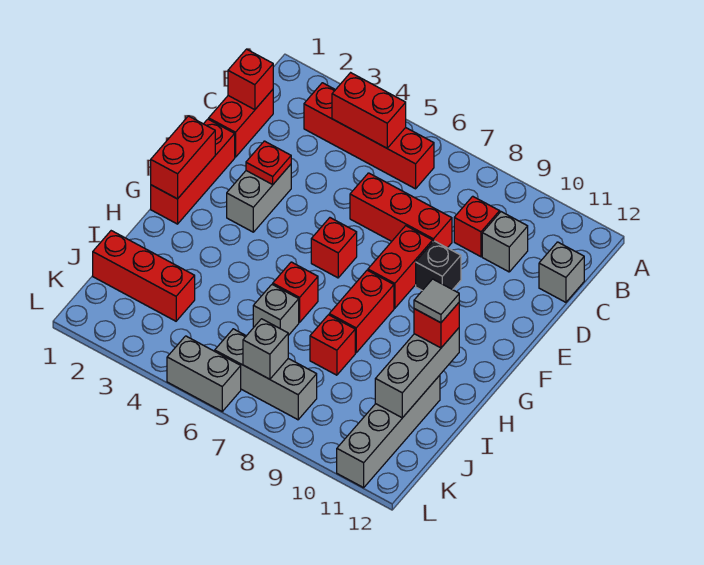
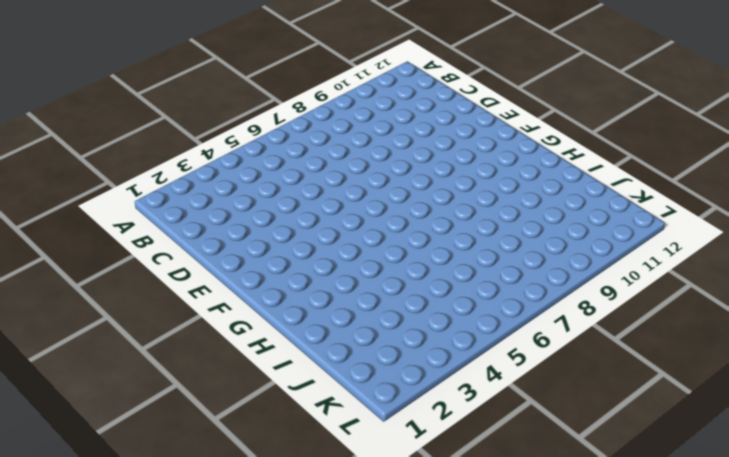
none -> red brick B3:B6 level 1
none -> red brick C1:D1 level 1
none -> red brick C9 level 1

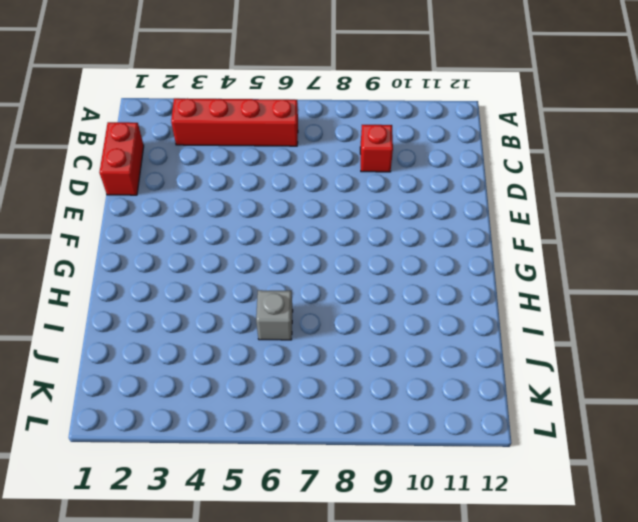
none -> grey brick C10 level 1
none -> grey brick C12 level 1
none -> red brick D6:D8 level 1

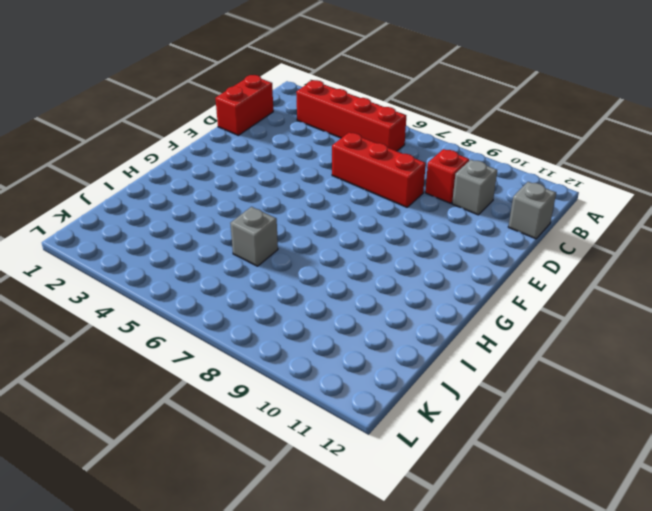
none -> red brick E1:G1 level 1
none -> grey brick E3:F3 level 1
none -> red brick E8:F8 level 1

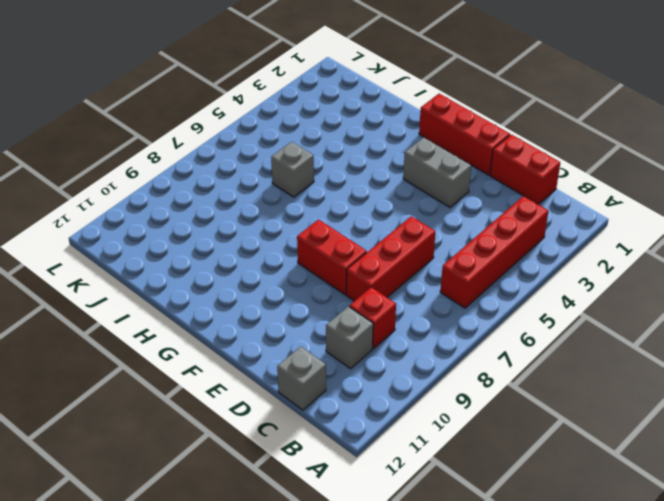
none -> black brick E9 level 1
none -> red brick F6 level 1
none -> red brick G8:H8 level 1

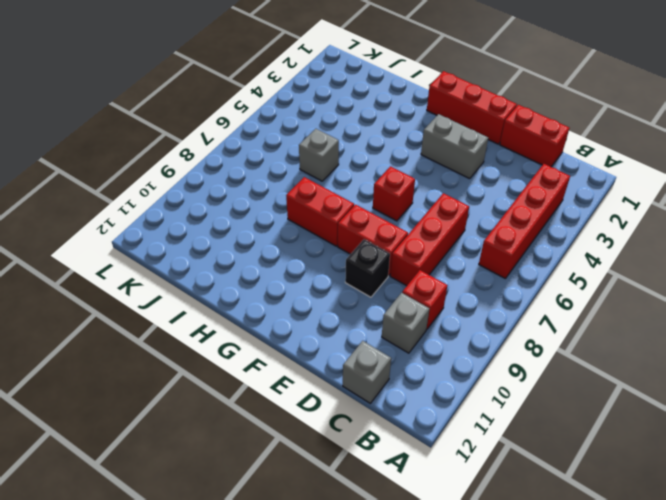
none -> red brick H6 level 1
none -> red brick I8 level 1
none -> grey brick I11:L11 level 1

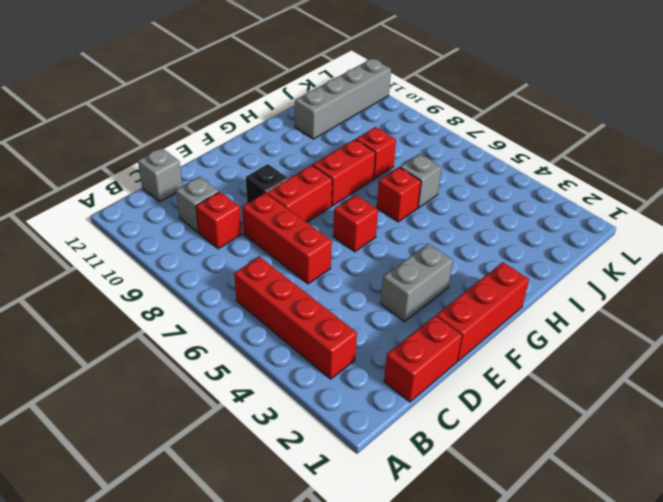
none -> red brick J1:J3 level 1
none -> grey brick K6:K8 level 1
none -> grey brick L5:L6 level 1

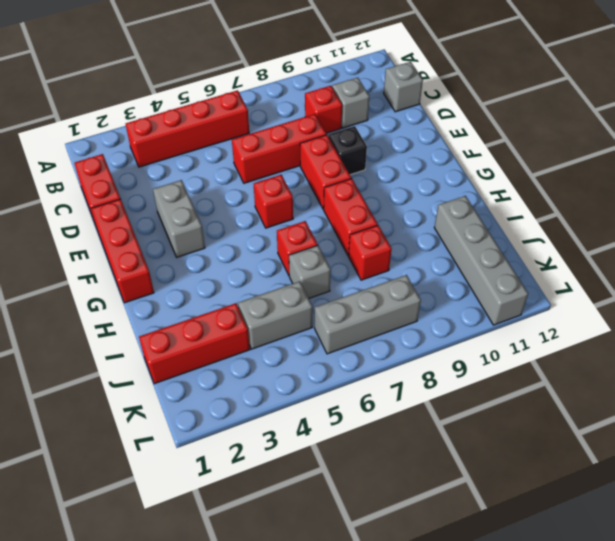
grey brick J4:J5 level 1 -> grey brick L5:L6 level 1
none -> red brick B4:B5 level 2
none -> red brick C1 level 2
none -> red plate E3 level 2

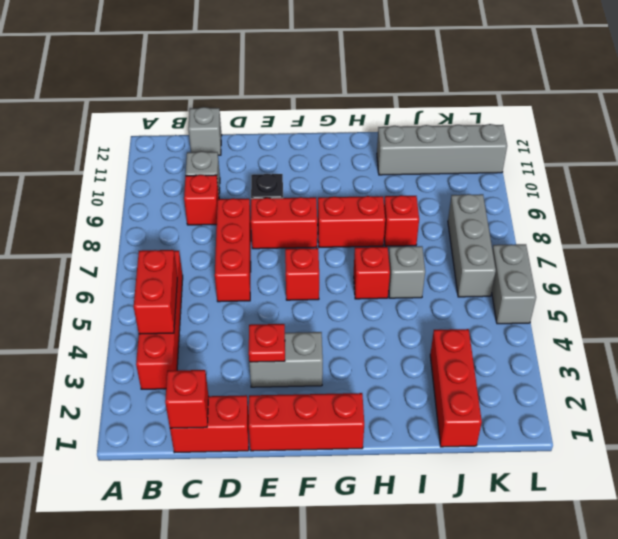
none -> red brick F1:G1 level 2
none -> grey brick H11:J11 level 2
none -> grey brick K7 level 2

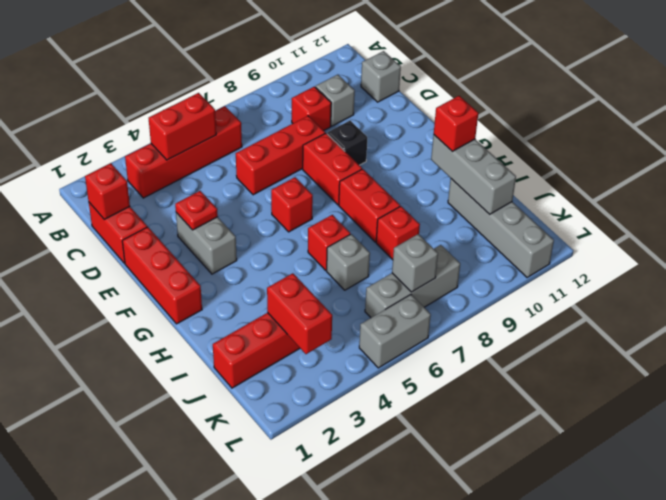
red brick J3:K3 level 2 -> red brick F1:G1 level 2
none -> grey tile H11 level 4

